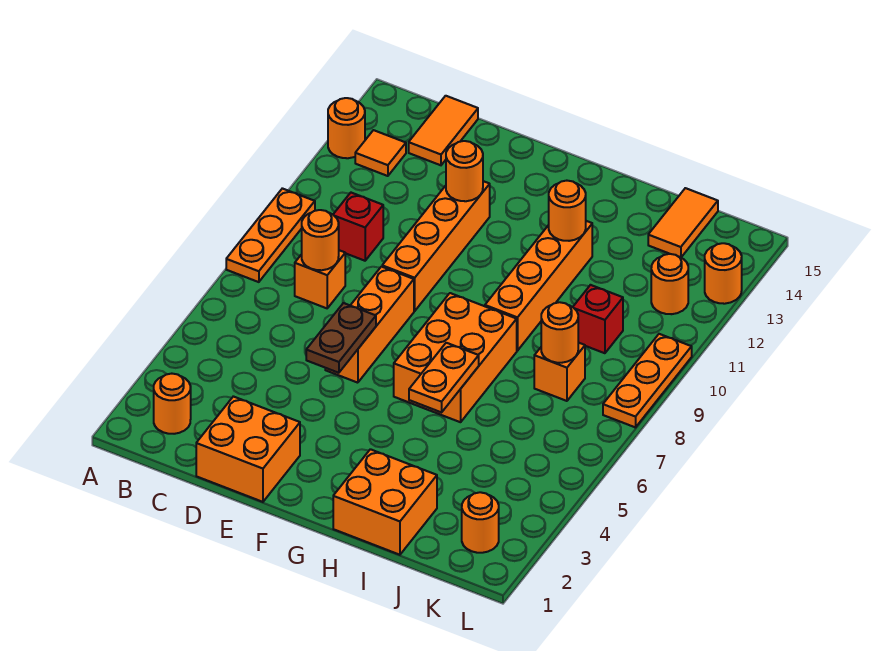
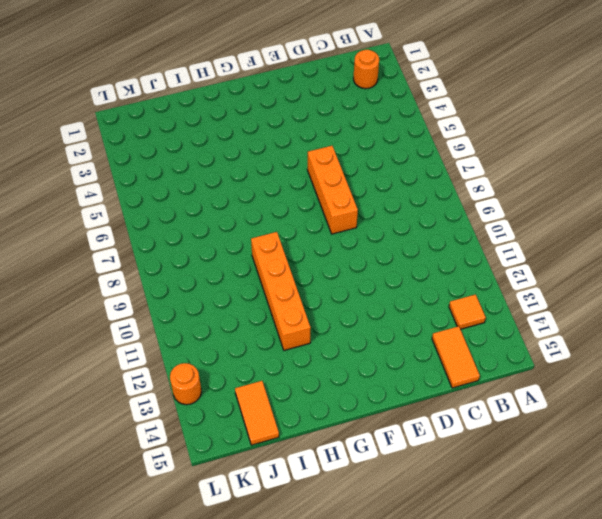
none -> orange plate A8:A10 level 1
none -> orange round brick A13 level 1
none -> orange brick C8 level 1

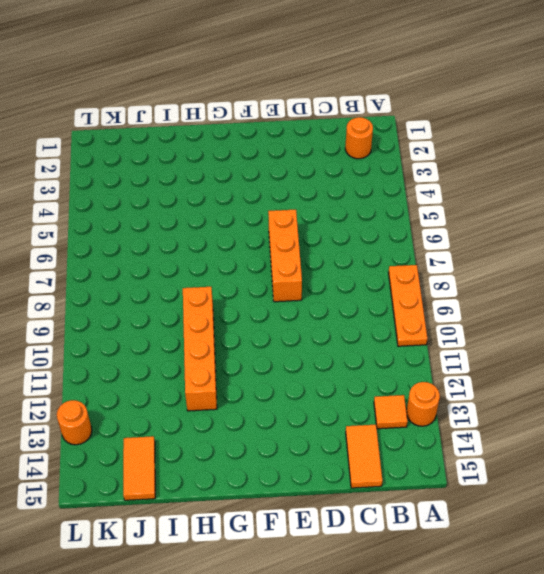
none -> orange brick C8 level 1
none -> red brick C10 level 1
none -> orange brick D1:E2 level 1

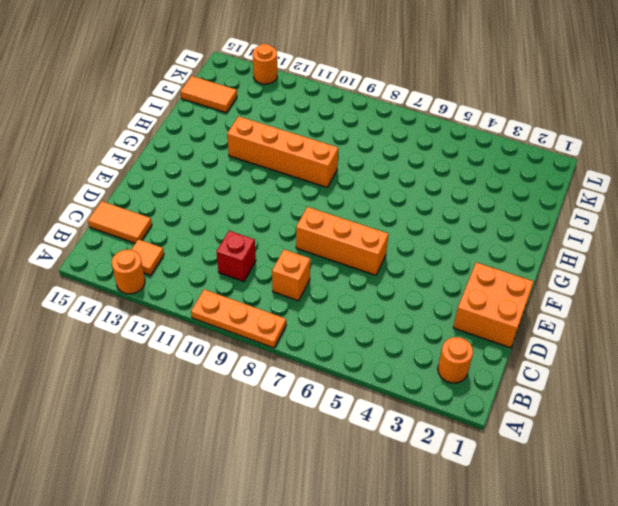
none -> orange brick E9:E12 level 1
none -> orange brick G6:H8 level 1
none -> orange brick H1:I2 level 1

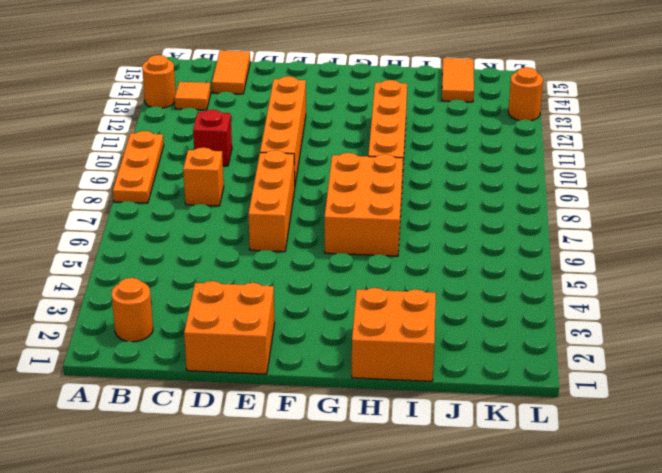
none -> orange brick J8 level 1
none -> red brick J10 level 1
none -> orange round brick K2 level 1

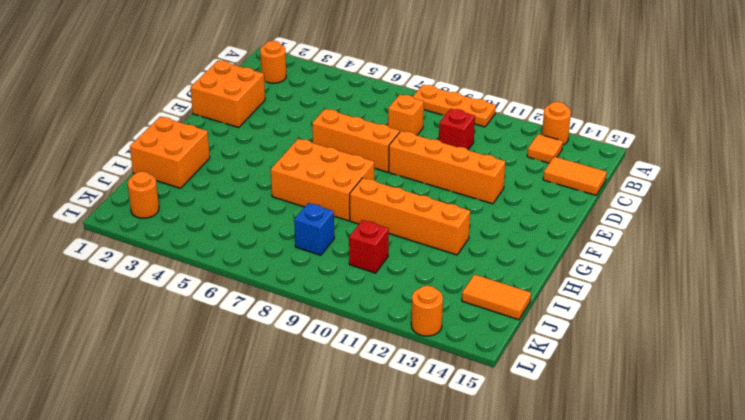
blue brick J8 level 1 -> orange brick J8 level 1
none -> orange round brick K12 level 1
none -> orange plate L8:L10 level 1
none -> orange round brick C8 level 2

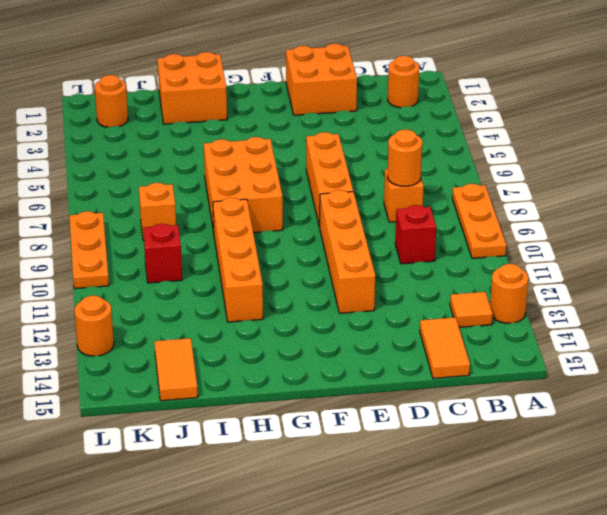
none -> orange round brick K12 level 1
none -> brown plate E5:E6 level 2
none -> orange round brick E12 level 2

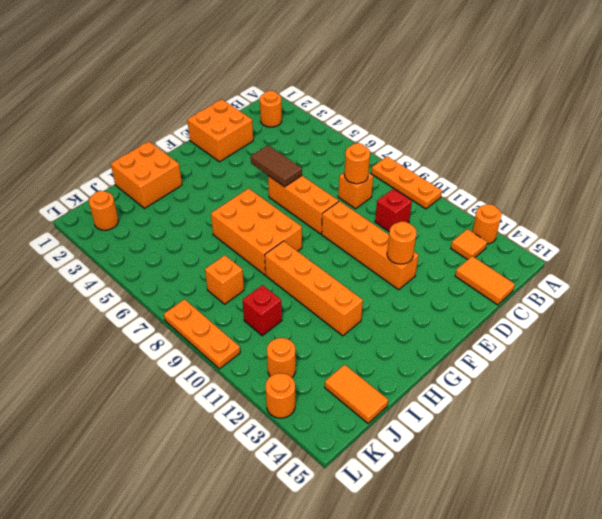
brown tile E5:E6 level 2 -> brown plate E5:E6 level 2
none -> orange plate H5:H6 level 2
none -> orange round brick H12 level 2
none -> orange round brick J8 level 2

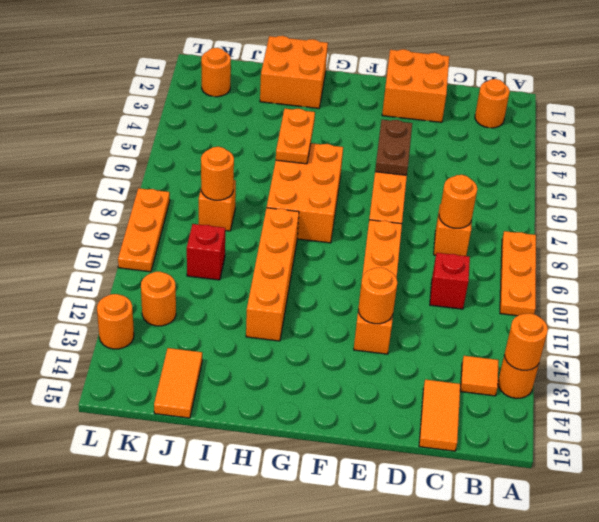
orange round brick A13 level 2 -> orange round brick H12 level 2

